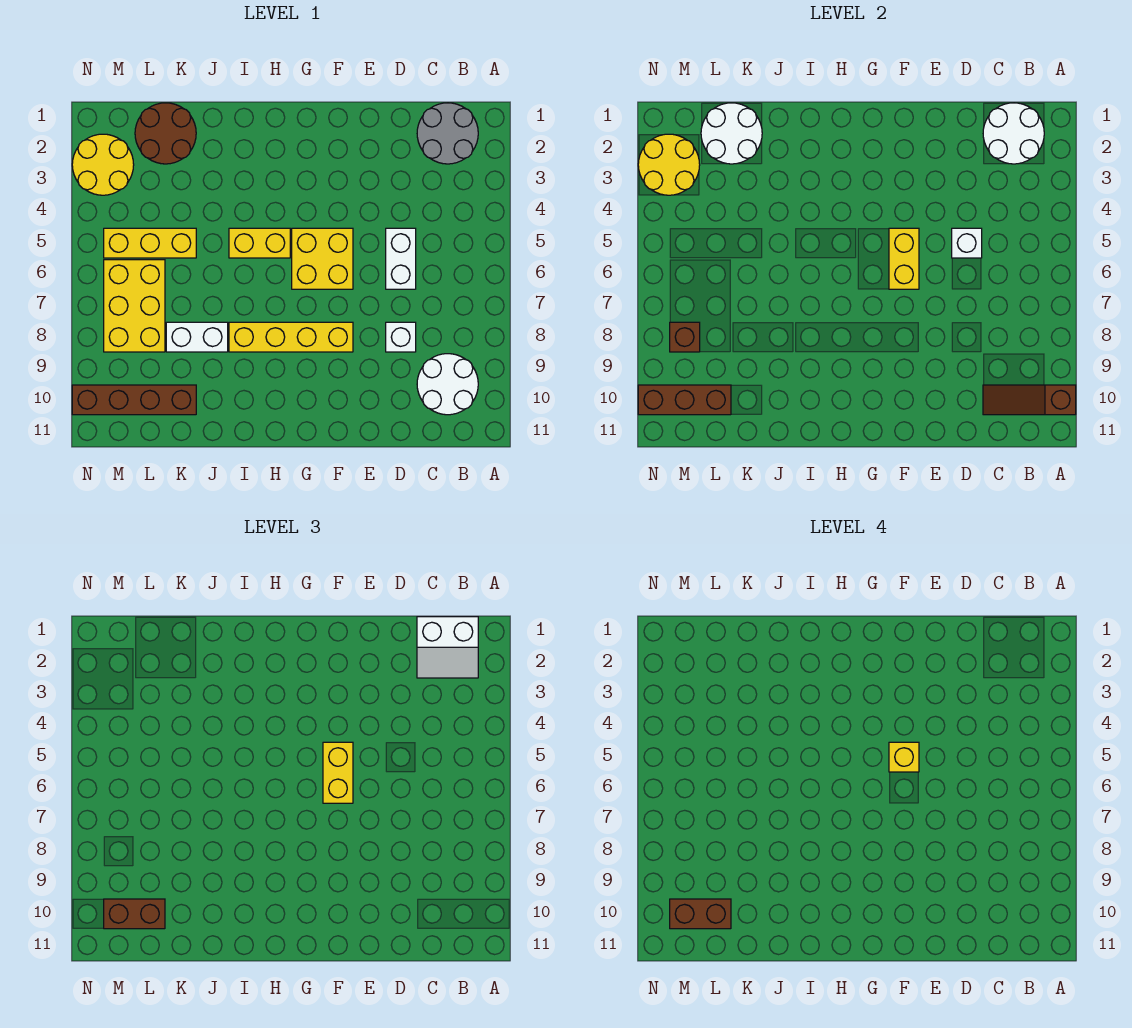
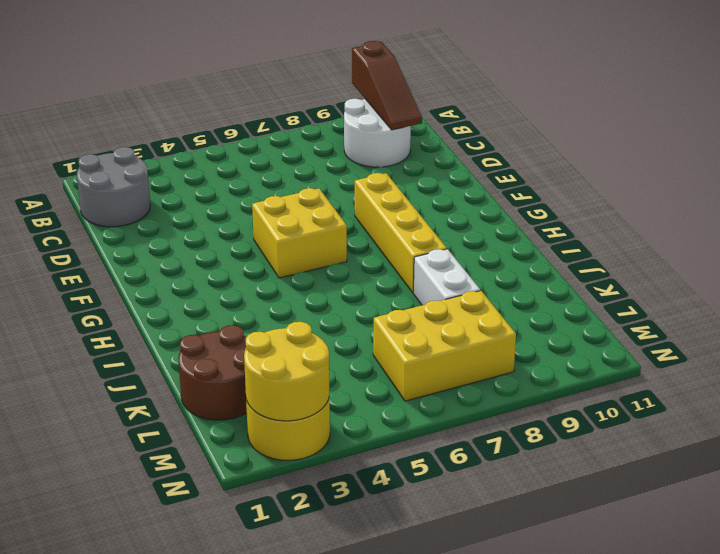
none -> white brick D5:D6 level 1
none -> white brick D8 level 1
none -> yellow brick H5:I5 level 1

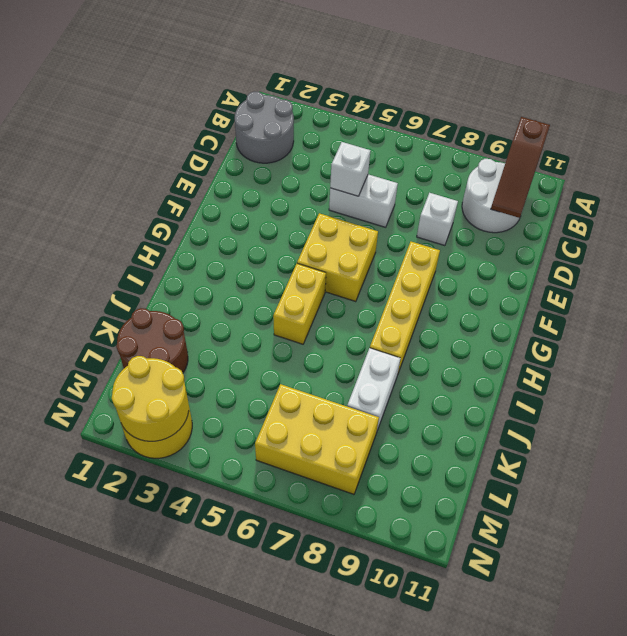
none -> yellow brick K5:M5 level 1
none -> brown brick K10:N10 level 1
none -> white round brick B1:C2 level 2

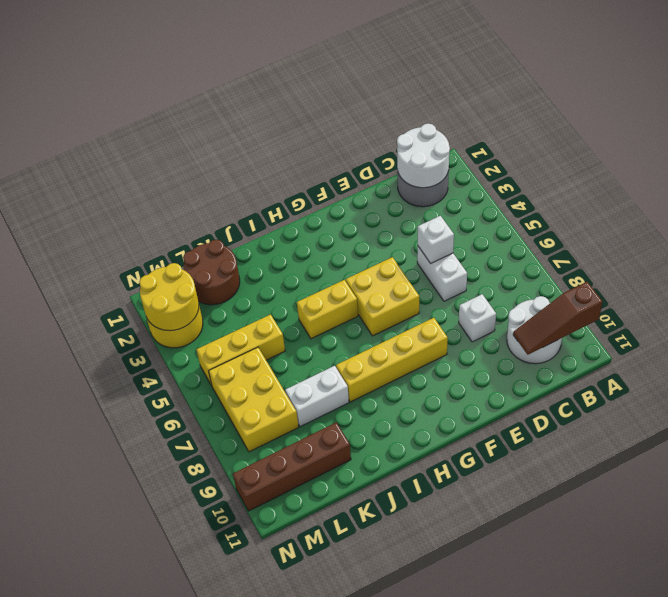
none -> yellow brick F5:F6 level 2
none -> white round brick K1:L2 level 2
none -> brown brick L10:N10 level 2

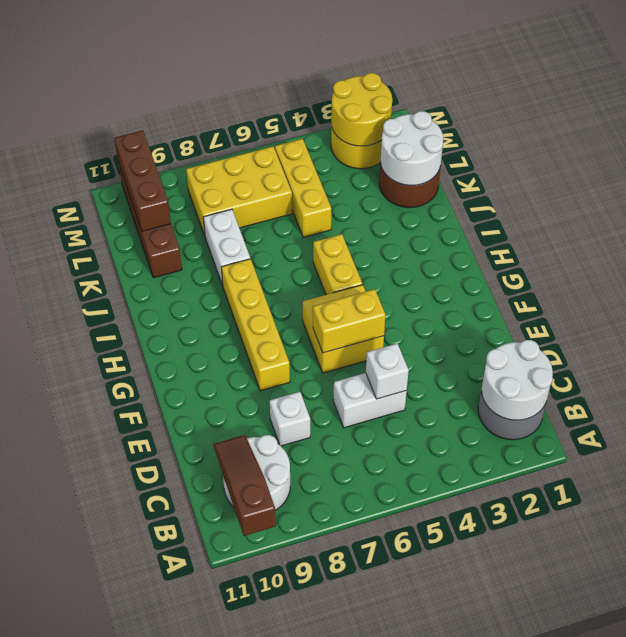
none -> brown brick M8 level 2
none -> white slope B1:C2 level 3 top 1
none -> yellow brick F5:F6 level 3

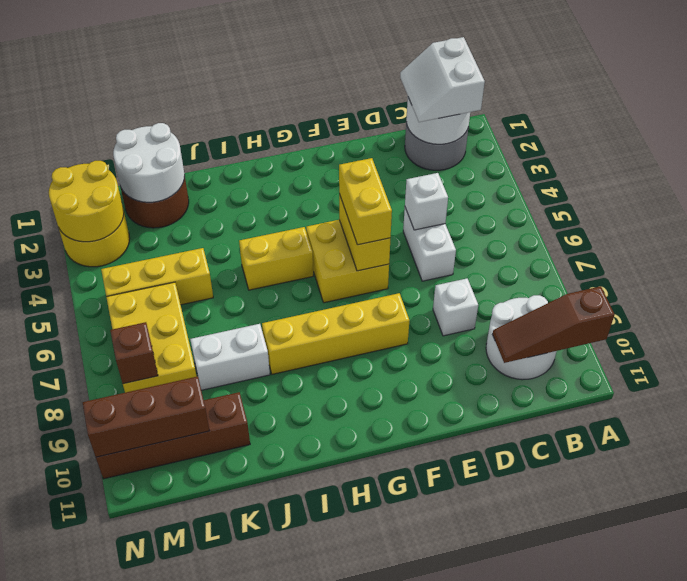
white slope B1:C2 level 3 top B -> white slope B1:C2 level 3 top 1
none -> brown brick L10:M10 level 3
none -> yellow brick F5 level 4
none -> brown brick L10:M10 level 4

